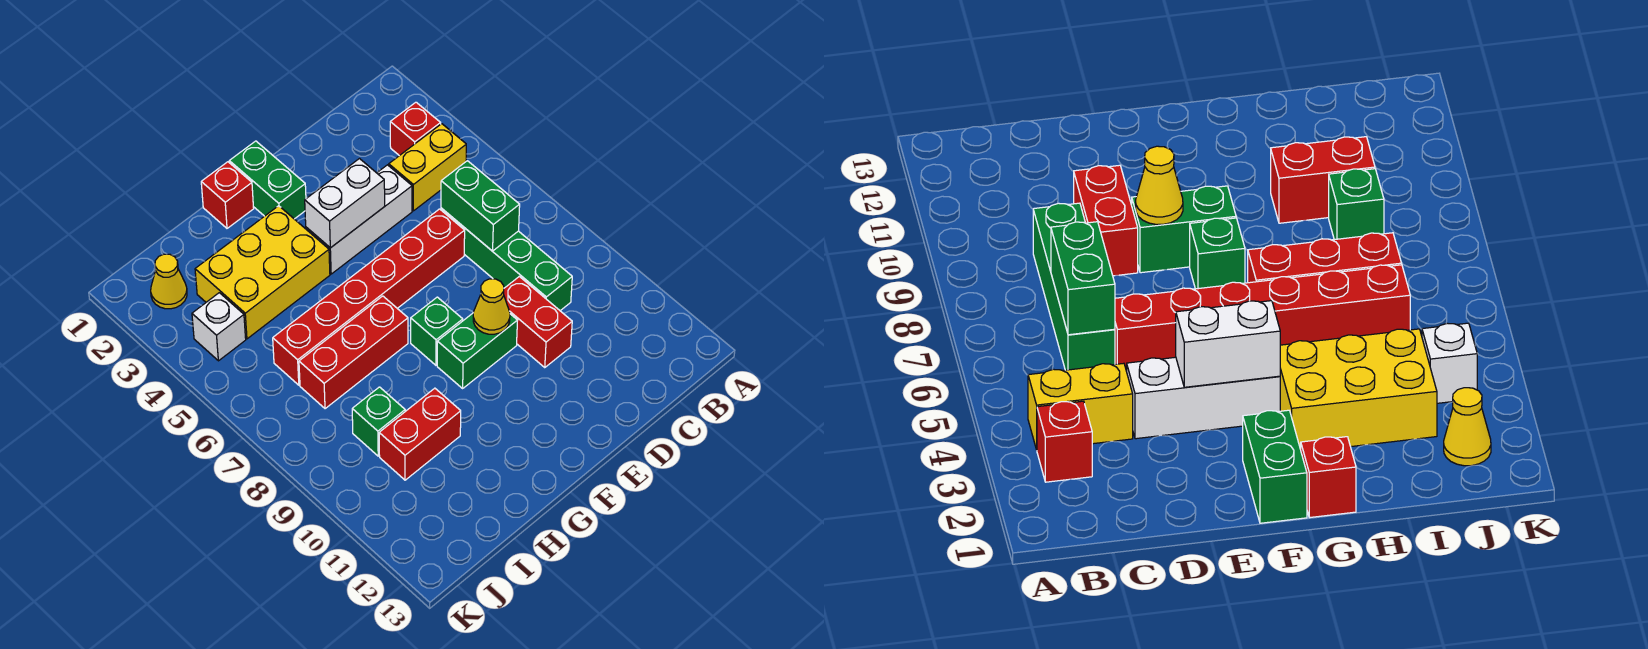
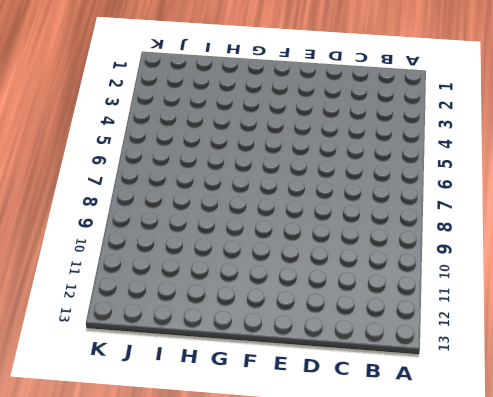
none -> red brick B3 level 1
none -> yellow brick B4:C4 level 1
none -> green brick C6:C9 level 1

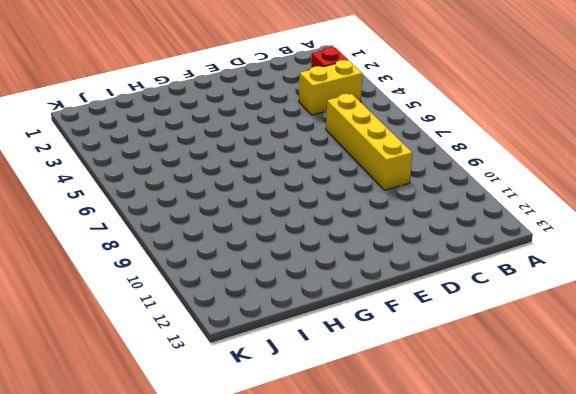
yellow brick C6:C9 level 1 -> green brick C6:C9 level 1
none -> white brick D4:F4 level 1
none -> red brick D6:I6 level 1
none -> red brick D9:D10 level 1

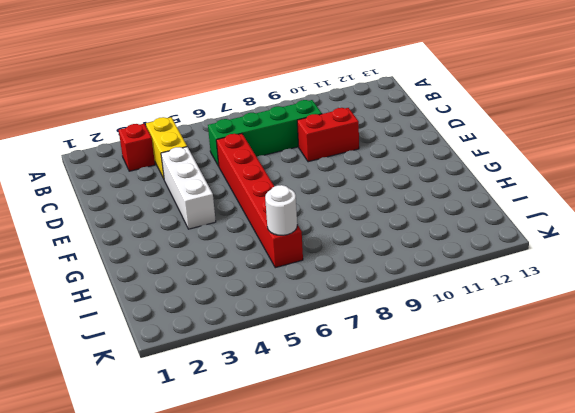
white round brick I6 level 2 -> none
none -> green brick E9:F9 level 1
none -> green brick F1:F2 level 1
none -> green brick F8 level 1

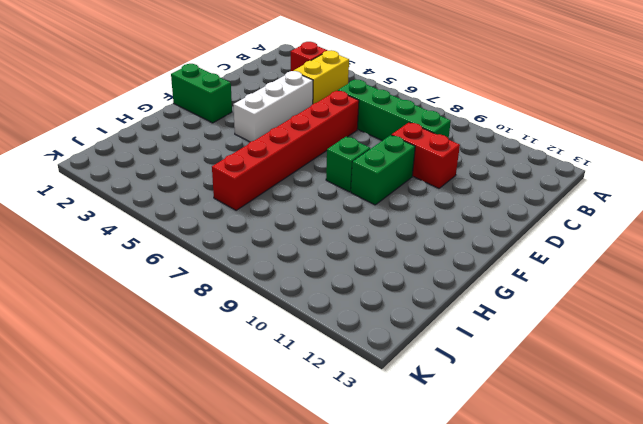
none -> red brick G1 level 1
none -> yellow brick G3:I4 level 1
none -> red brick G7:I7 level 1

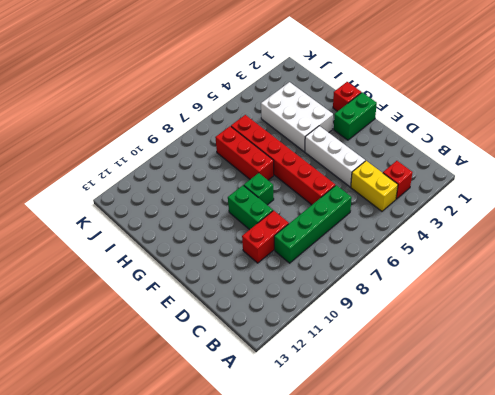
white brick G3:I4 level 1 -> yellow brick G3:I4 level 1
none -> red brick H10:I10 level 1
none -> green brick I9 level 1
none -> yellow cone J2 level 1

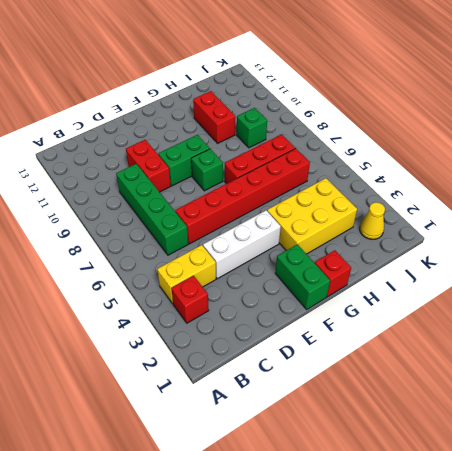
red brick H10:H11 level 1 -> red brick H10:I10 level 1
none -> white brick J4 level 1
none -> green brick C6:C7 level 2
none -> white brick E4:F4 level 2

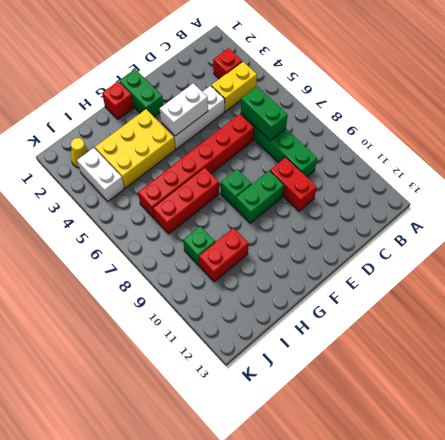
white brick J3:J4 level 1 -> white brick J4 level 1
none -> yellow cone E9 level 2

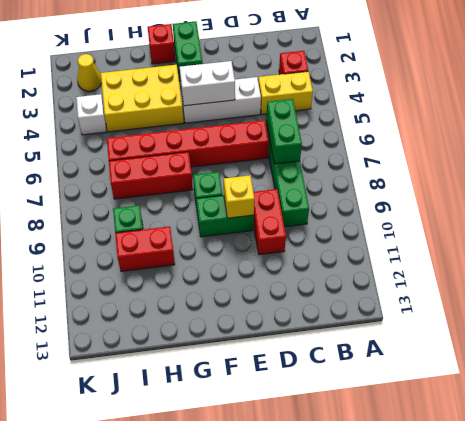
yellow brick E9 level 2 -> yellow cone E9 level 2

